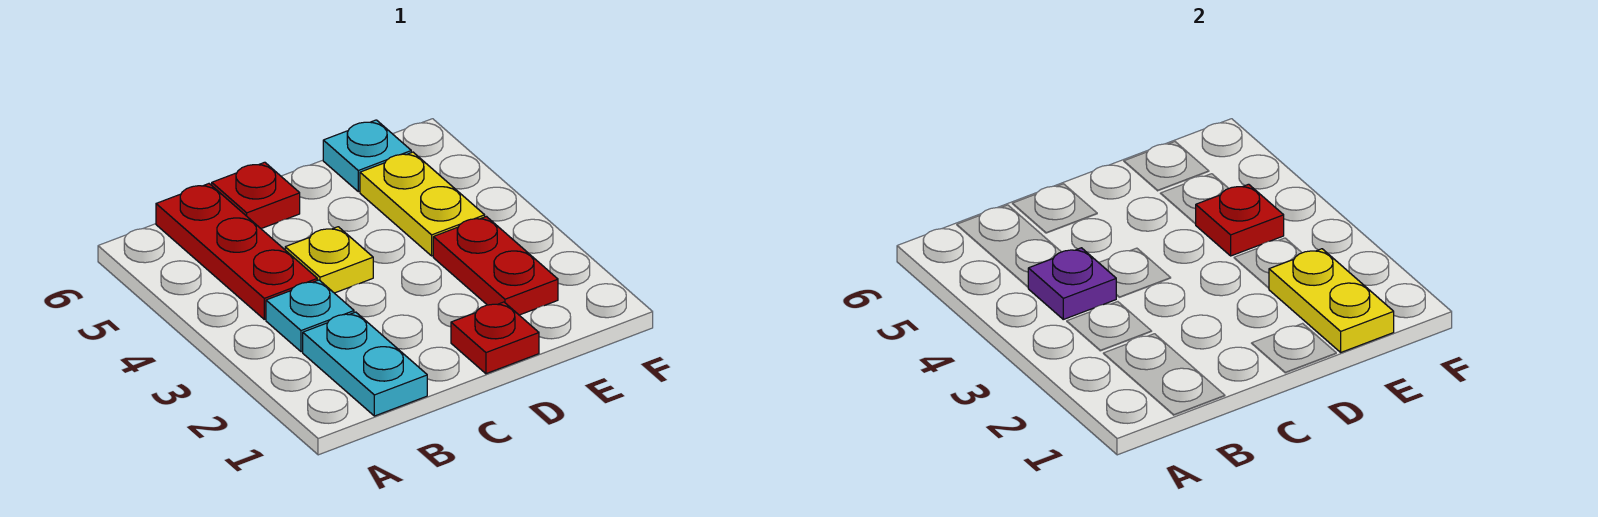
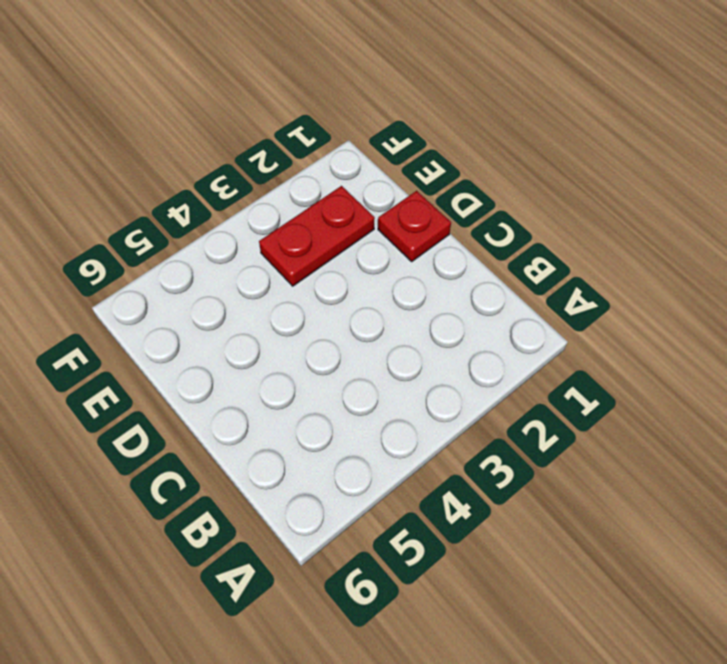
none -> cyan plate B1:B2 level 1
none -> cyan plate B3 level 1
none -> red plate B4:B6 level 1

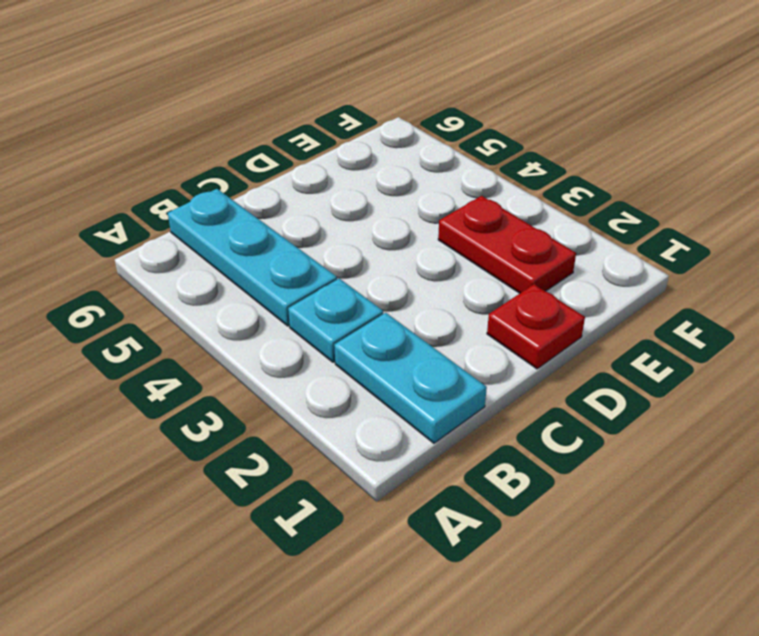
cyan plate B4:B6 level 1 -> red plate B4:B6 level 1
none -> yellow plate C4 level 1
none -> red plate C6 level 1
none -> yellow plate E4:E5 level 1

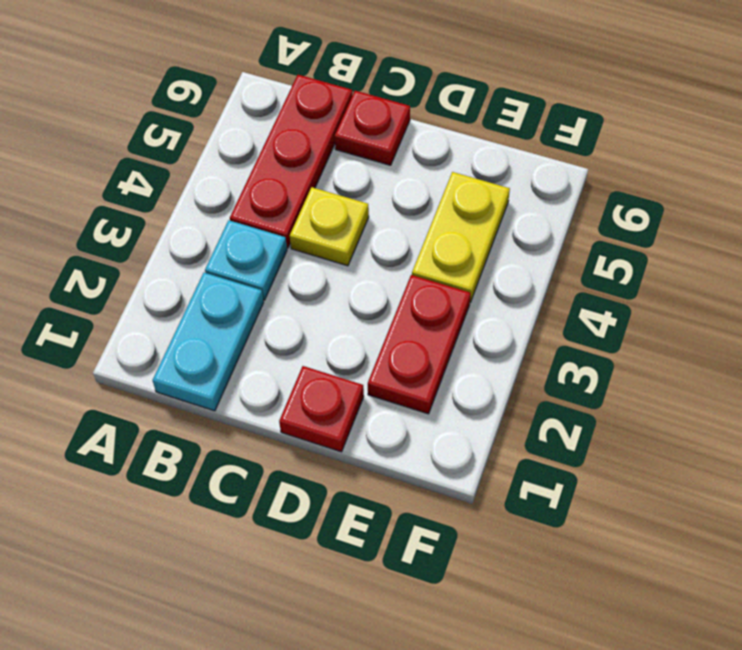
none -> cyan plate E6 level 1
none -> purple plate B4 level 2
none -> yellow plate E1:E2 level 2

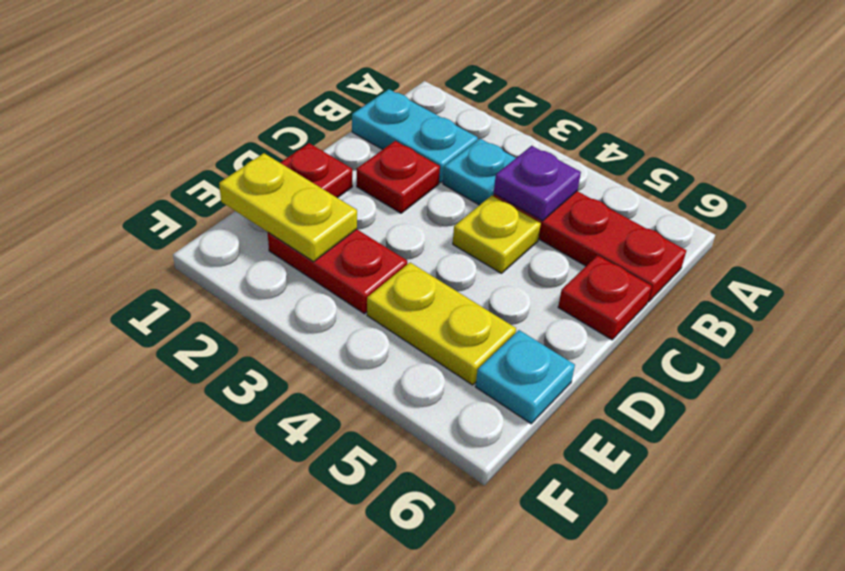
red plate C2 level 1 -> red plate E4 level 2

